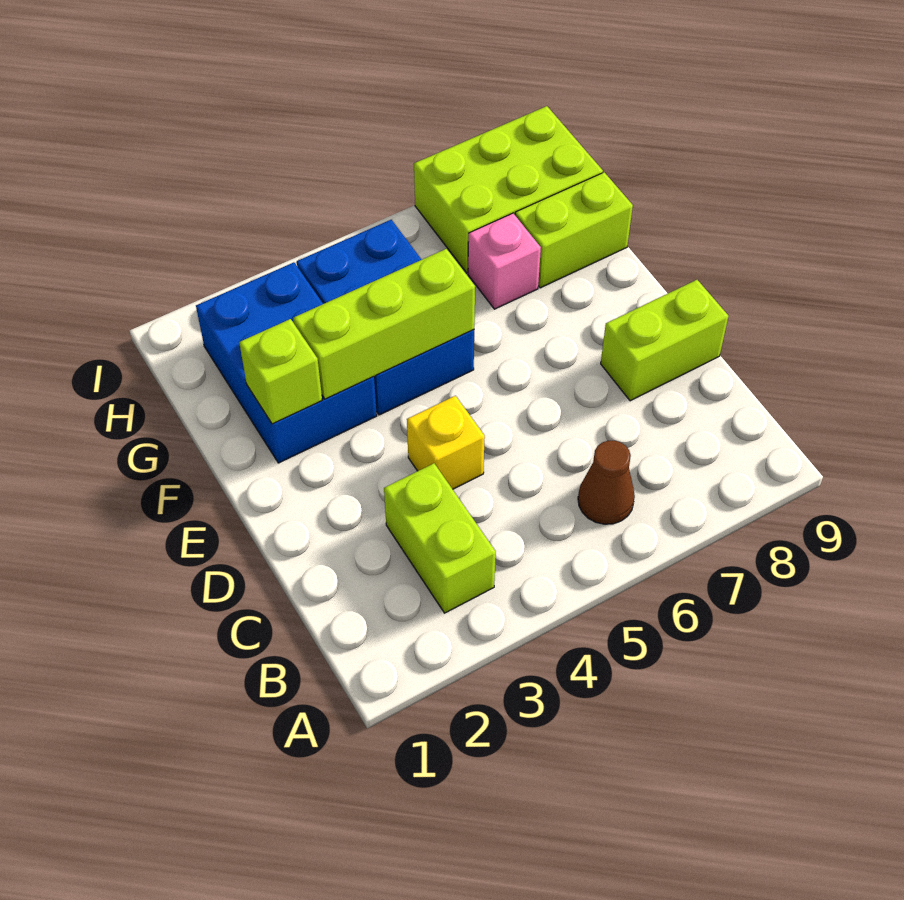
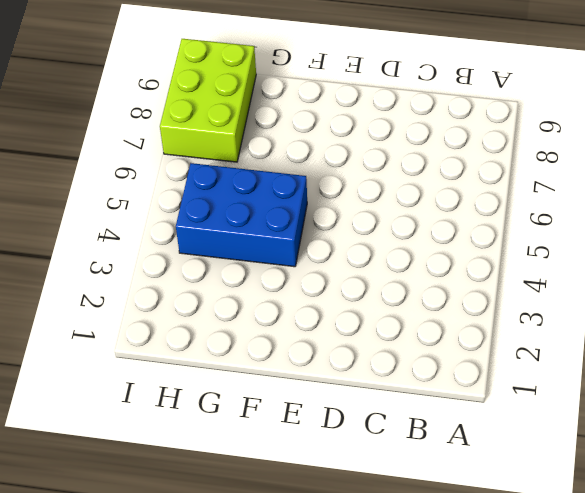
none -> lime brick B3:C3 level 1
none -> brown cone B6 level 1

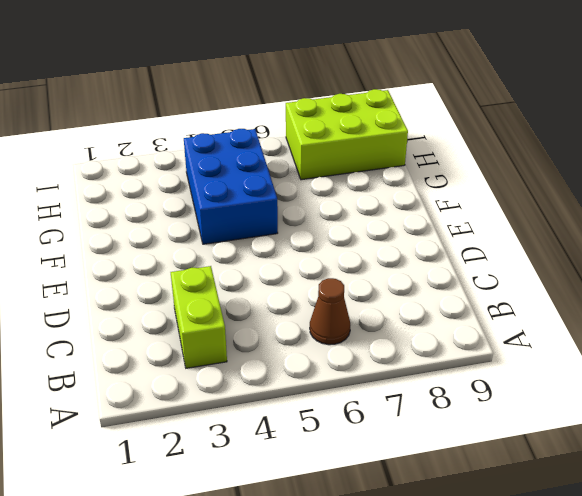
none -> yellow brick D4 level 1
none -> lime brick D8:D9 level 1

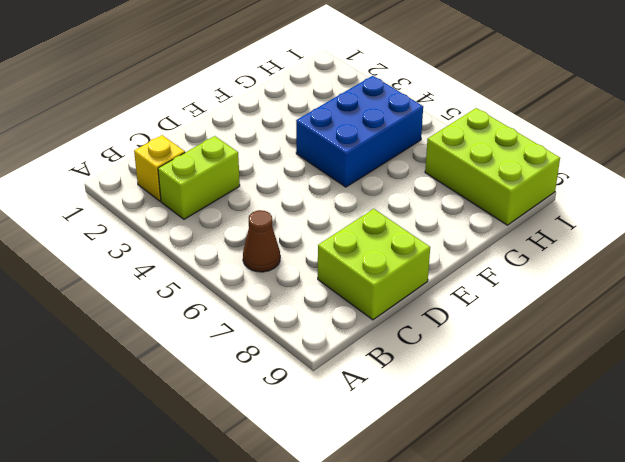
yellow brick B2 level 1 -> yellow brick D4 level 1
lime brick C8:D9 level 1 -> lime brick D8:D9 level 1
none -> blue brick F2:H3 level 1
none -> pink brick G7 level 1

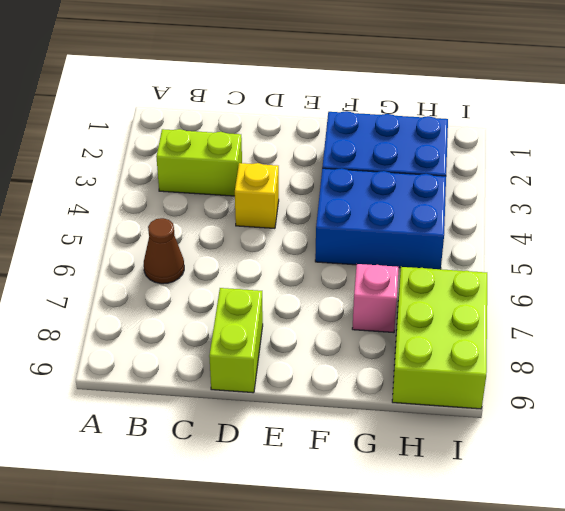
none -> lime brick G8:G9 level 1
none -> lime brick F2 level 2

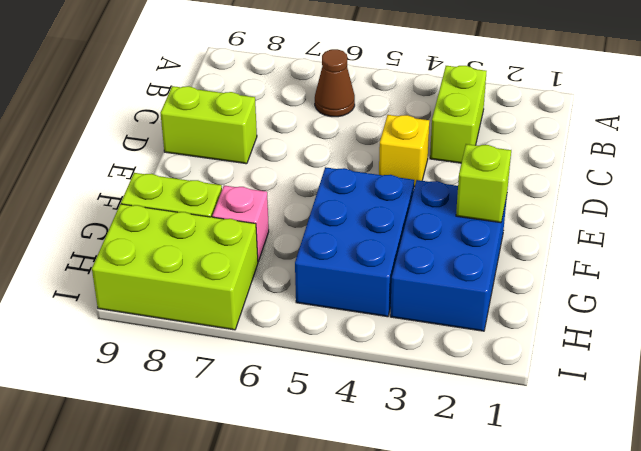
none -> lime brick F3:F5 level 2

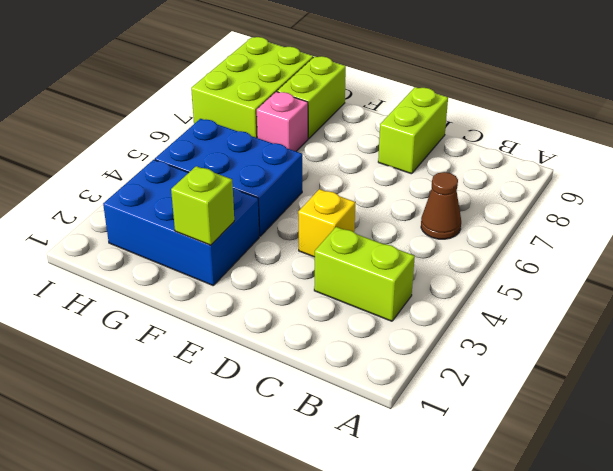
none -> lime brick F3:F5 level 2

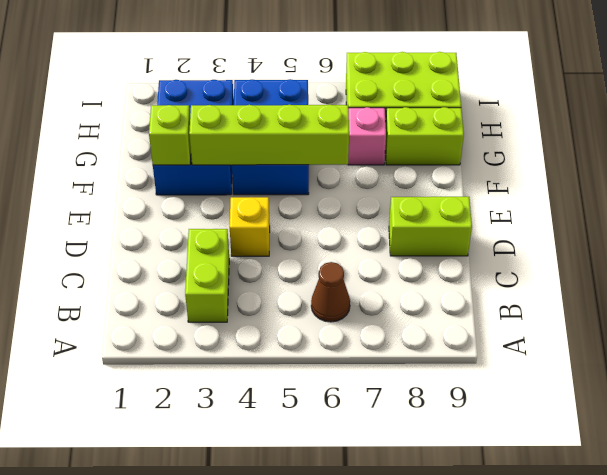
lime brick F3:F6 level 2 -> lime brick F3:F5 level 2

